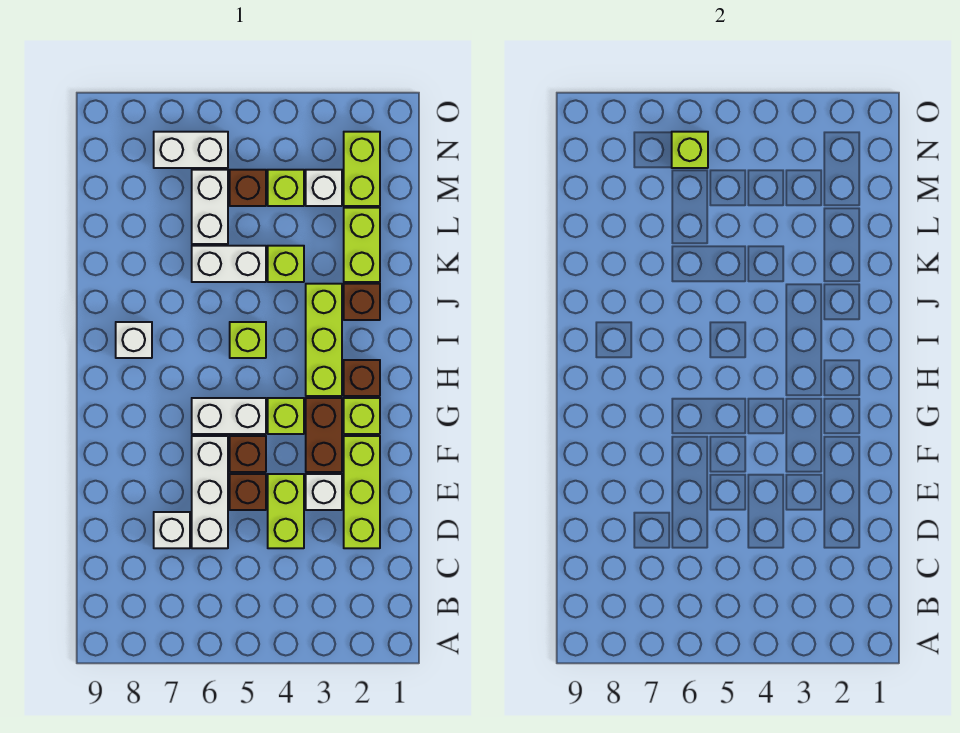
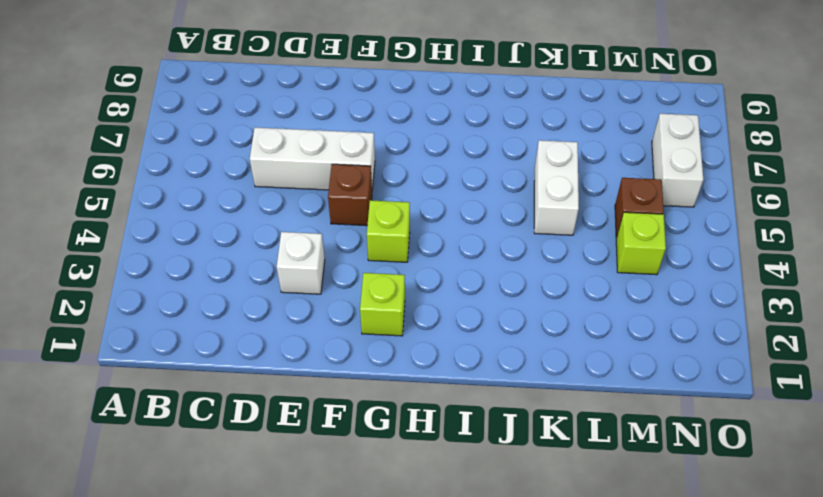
none -> lime brick D2:F2 level 1
none -> lime brick D4:E4 level 1
none -> white brick D7 level 1

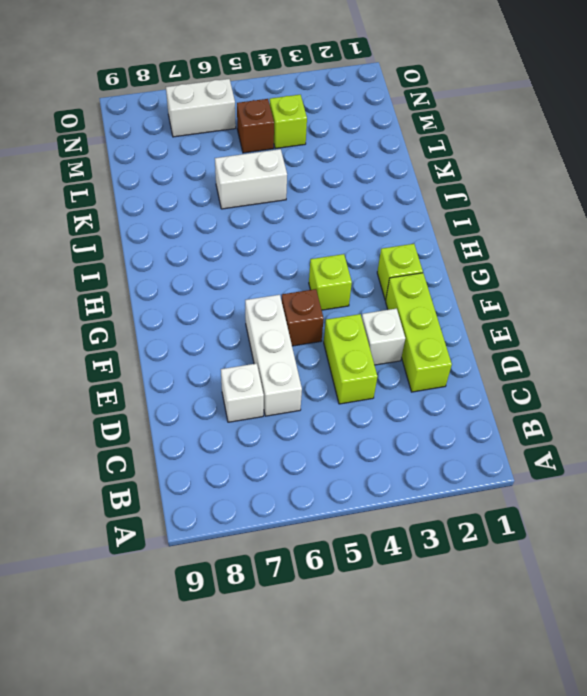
none -> brown brick E5 level 1
none -> brown brick F3:G3 level 1
none -> white brick G5:G6 level 1

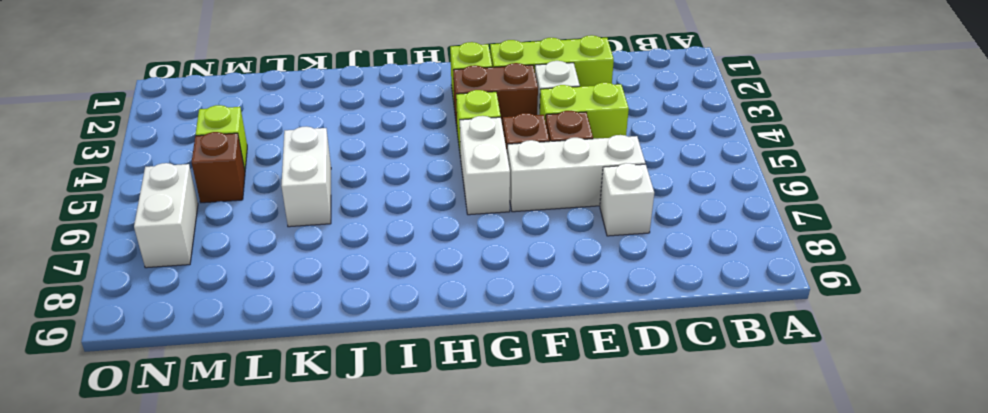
none -> brown brick H2 level 1
none -> lime brick H3:J3 level 1
none -> lime brick I5 level 1

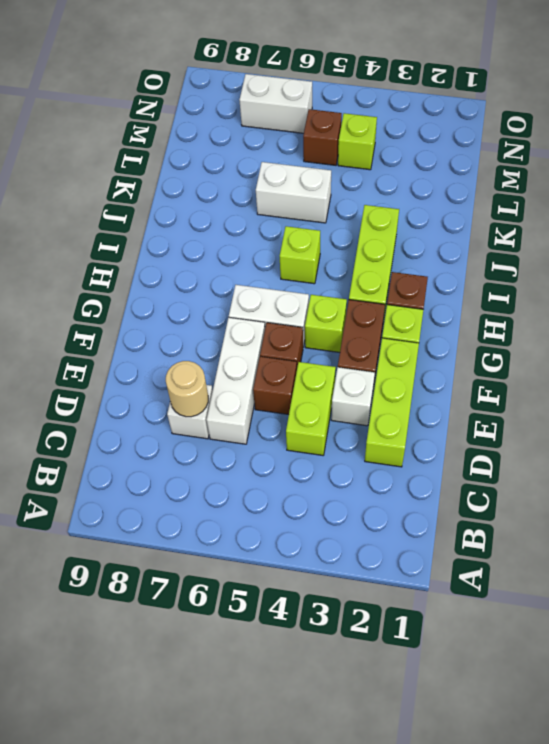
tan round brick D7 level 2 -> none
none -> white brick I8 level 1
none -> brown brick J2 level 1
none -> lime brick K2:L2 level 1

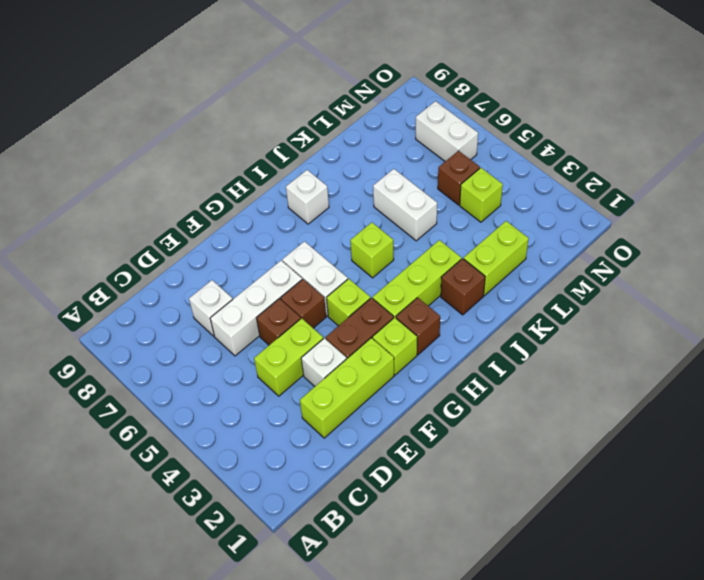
none -> lime brick K4 level 1
none -> white brick L6:M6 level 1
none -> lime brick M2:N2 level 1

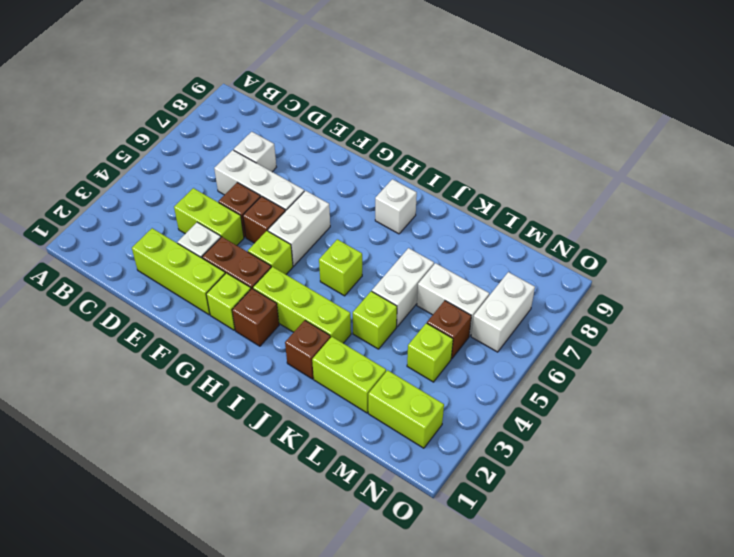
none -> white brick M3 level 1
none -> lime brick N6 level 2

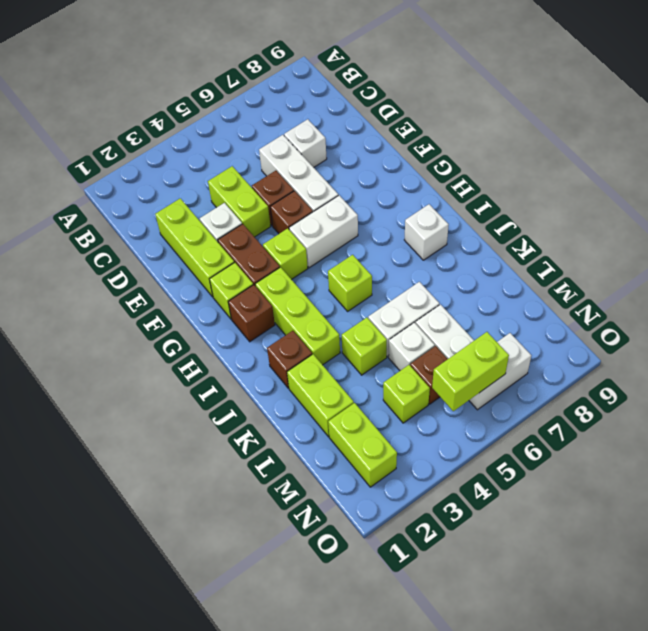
white brick L5 level 1 -> white brick M3 level 1
lime brick N5:N6 level 2 -> lime brick N6 level 2

